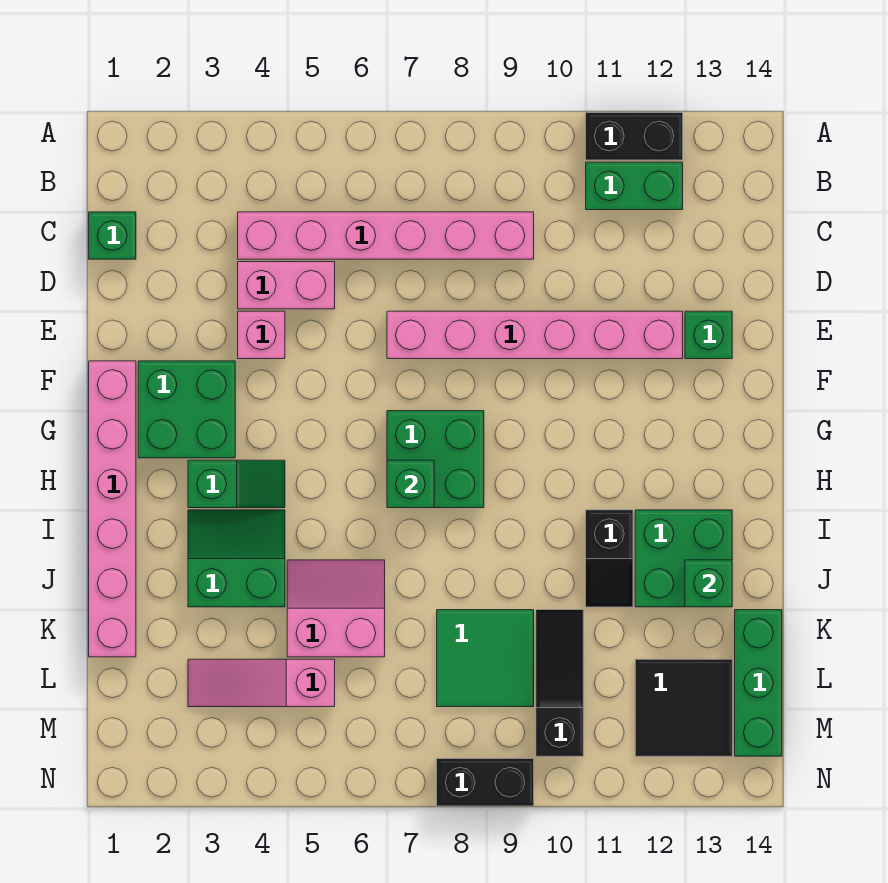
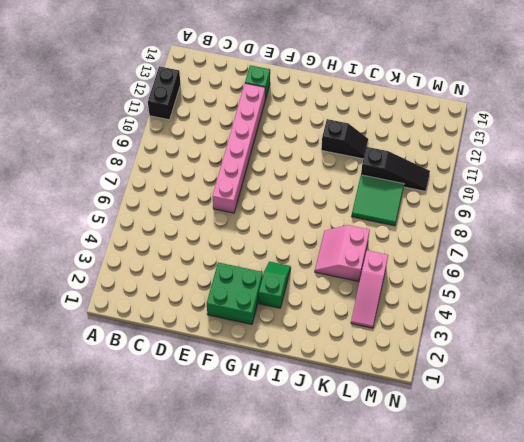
black slope K10:M10 level 1 top K -> black slope K10:M10 level 1 top M
none -> green brick B11:B12 level 1
none -> green brick C1 level 1
none -> pink brick C4:C9 level 1

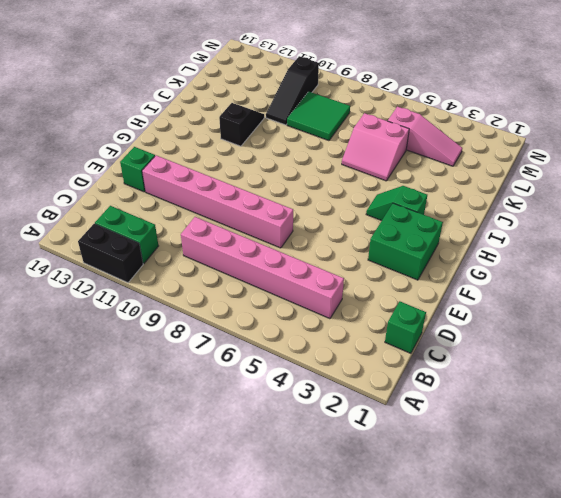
none -> pink brick D4:D5 level 1
none -> pink brick E4 level 1
none -> pink brick F1:K1 level 1

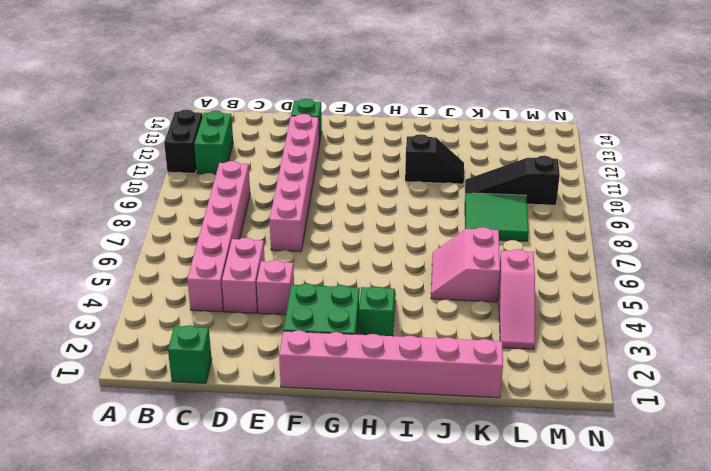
none -> green brick G7:H8 level 1
none -> green slope I3:J4 level 1 top J
none -> green brick I12:J13 level 1

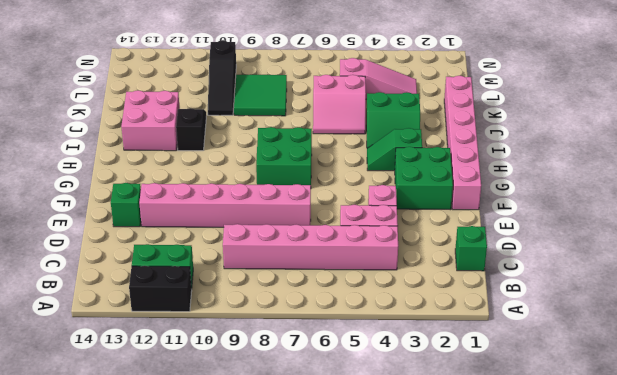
pink brick I12:J13 level 1 -> green brick I12:J13 level 1
none -> green brick K14:M14 level 1
none -> black tile L12:M13 level 1
none -> black brick N8:N9 level 1

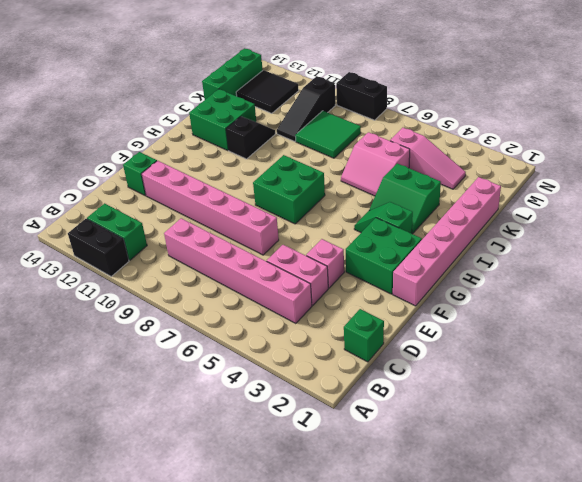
none -> green brick H7 level 2
none -> green brick J13 level 2

